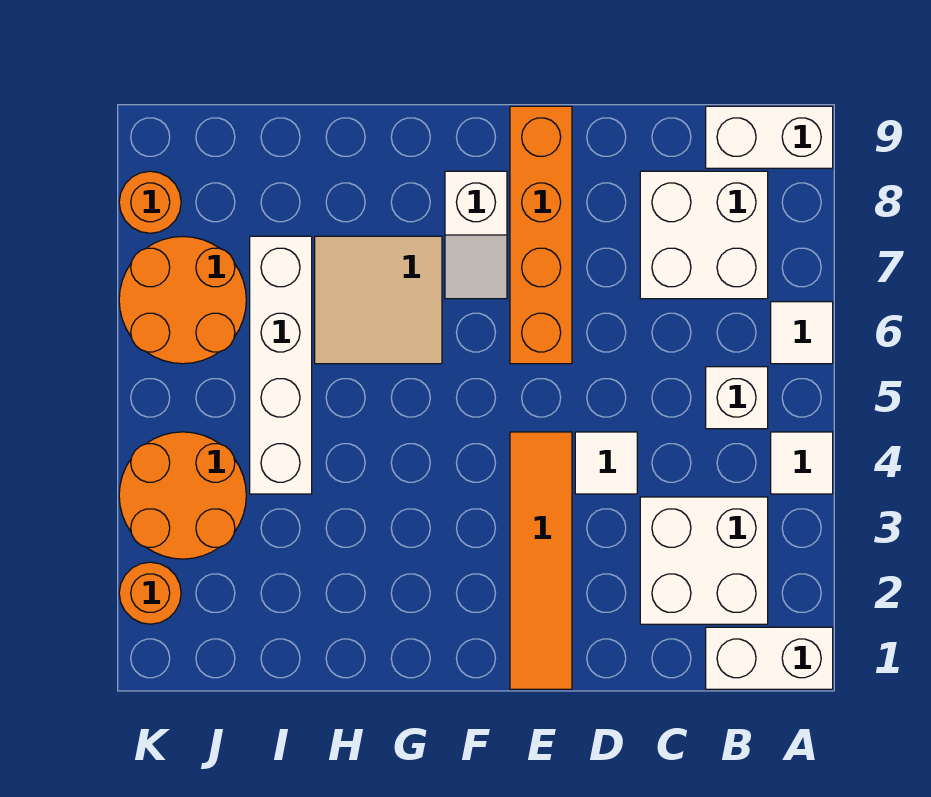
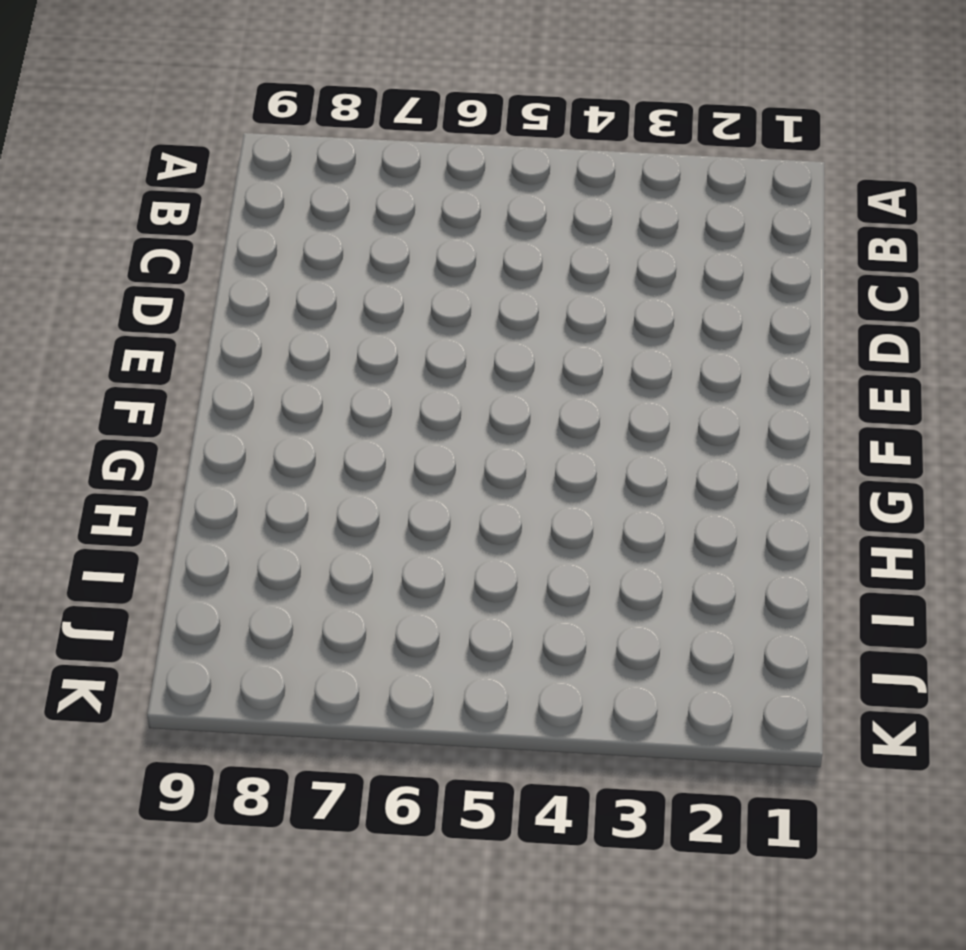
none -> white brick A1:B1 level 1
none -> white tile A4 level 1
none -> white tile A6 level 1

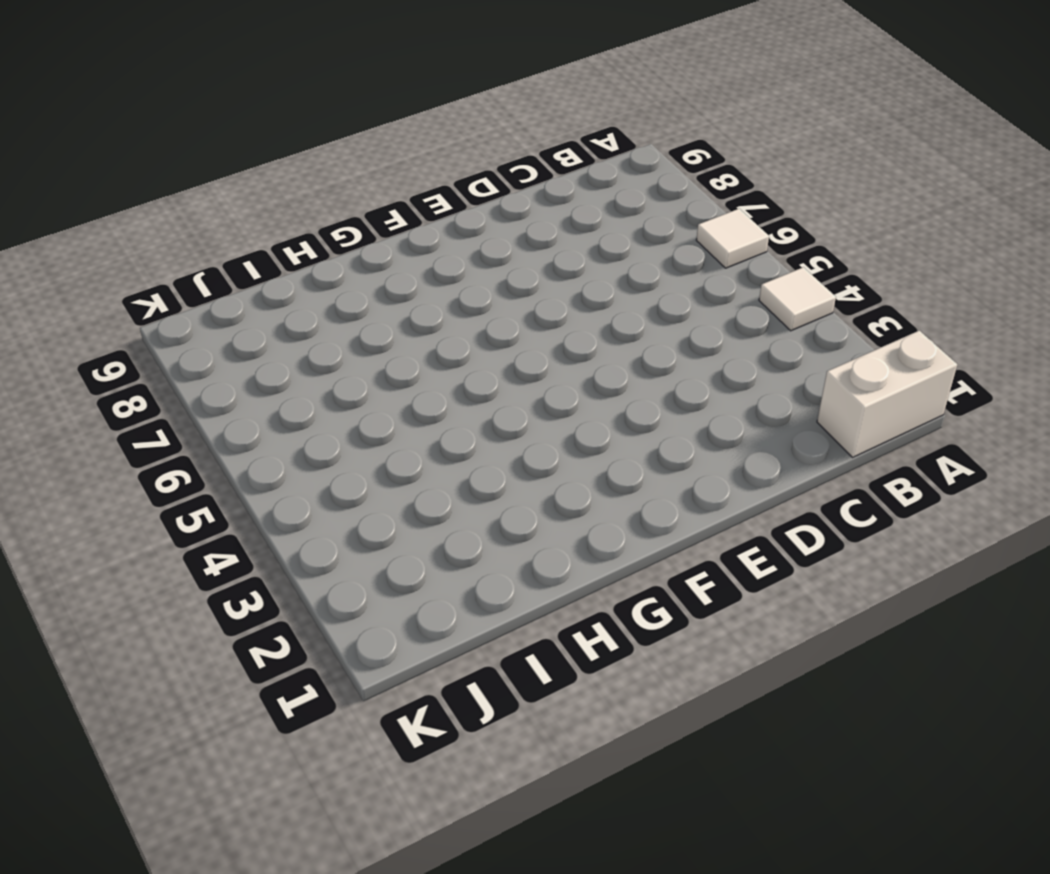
none -> white brick A9:B9 level 1
none -> white brick B2:C3 level 1
none -> white brick B5 level 1

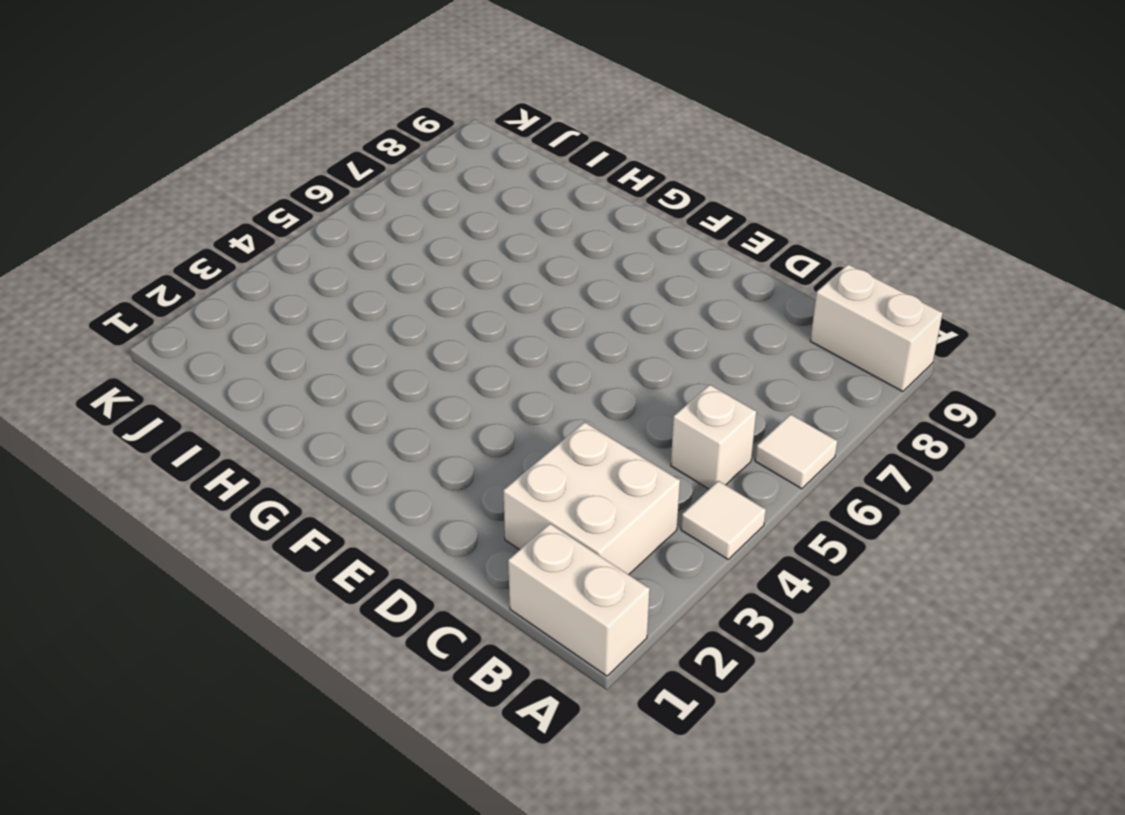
none -> white brick B7:C8 level 1
none -> white tile D4 level 1
none -> orange tile E1:E4 level 1

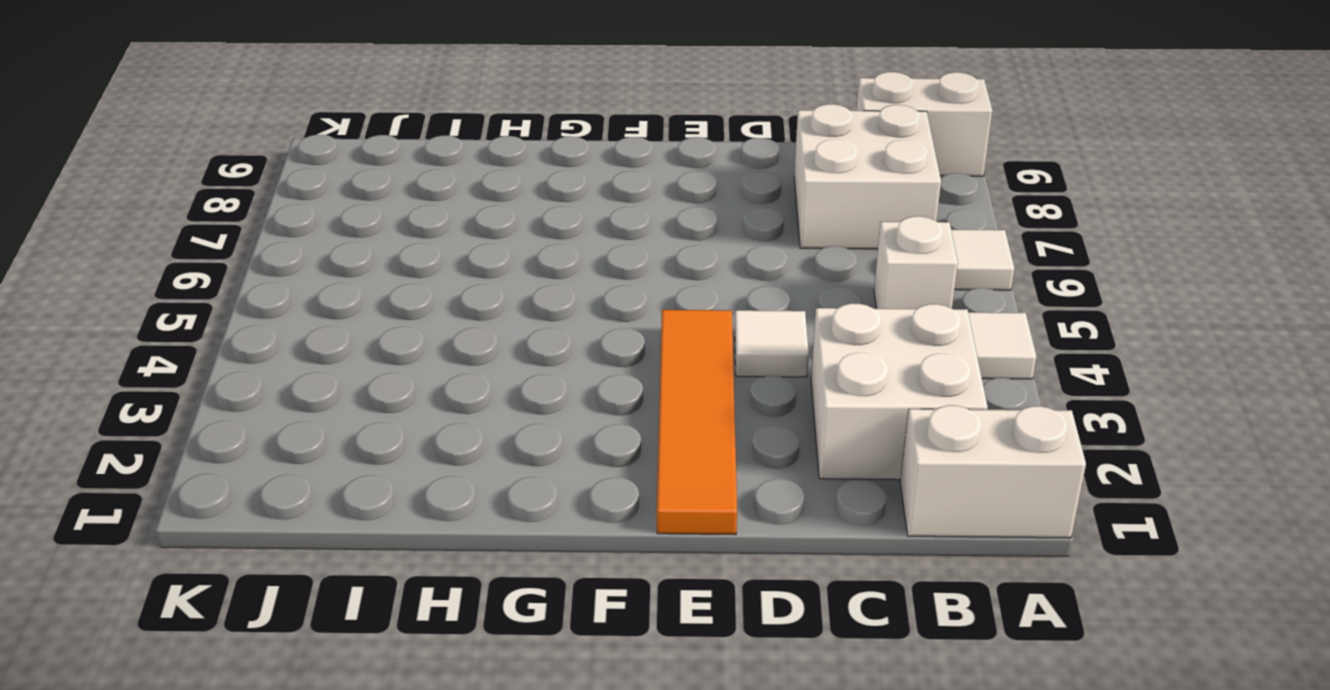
none -> orange brick E6:E9 level 1
none -> white slope F7:F8 level 1 top 8
none -> tan tile G6:H7 level 1

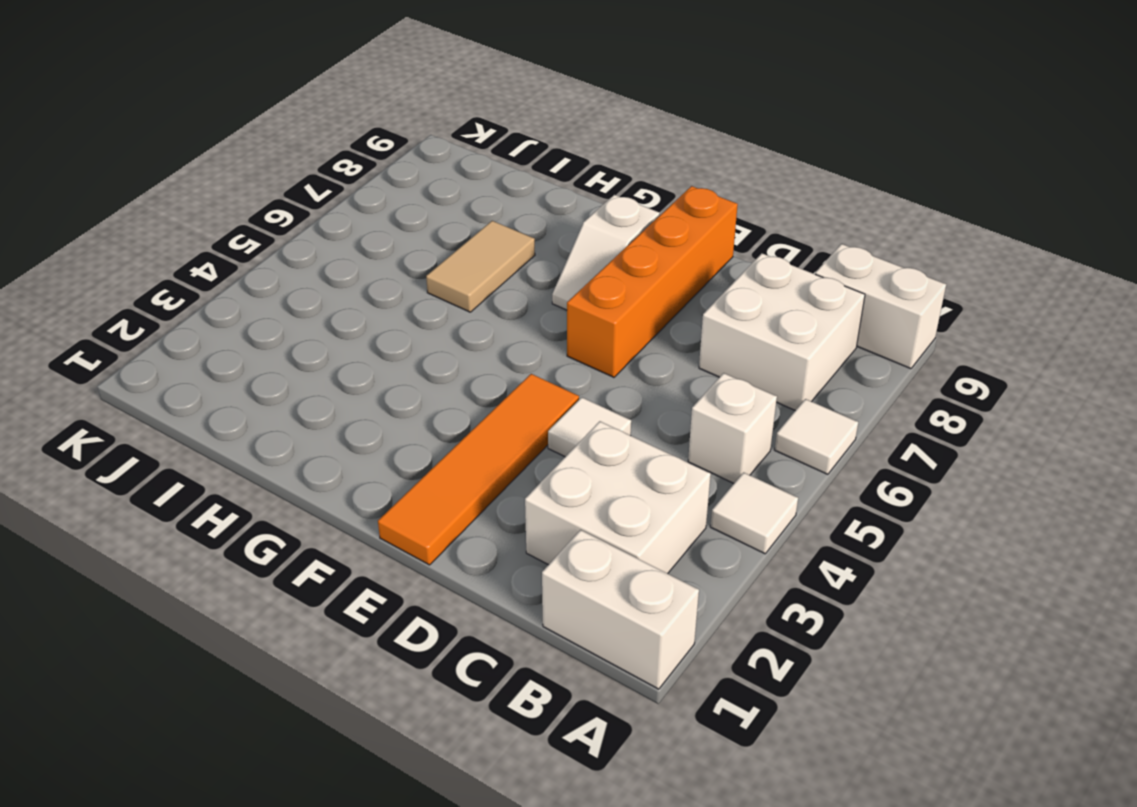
tan tile H6:H7 level 1 -> tan tile G6:H7 level 1
none -> white brick I4:I7 level 1
none -> orange round brick J3:K4 level 1
none -> orange round brick J6:K7 level 1

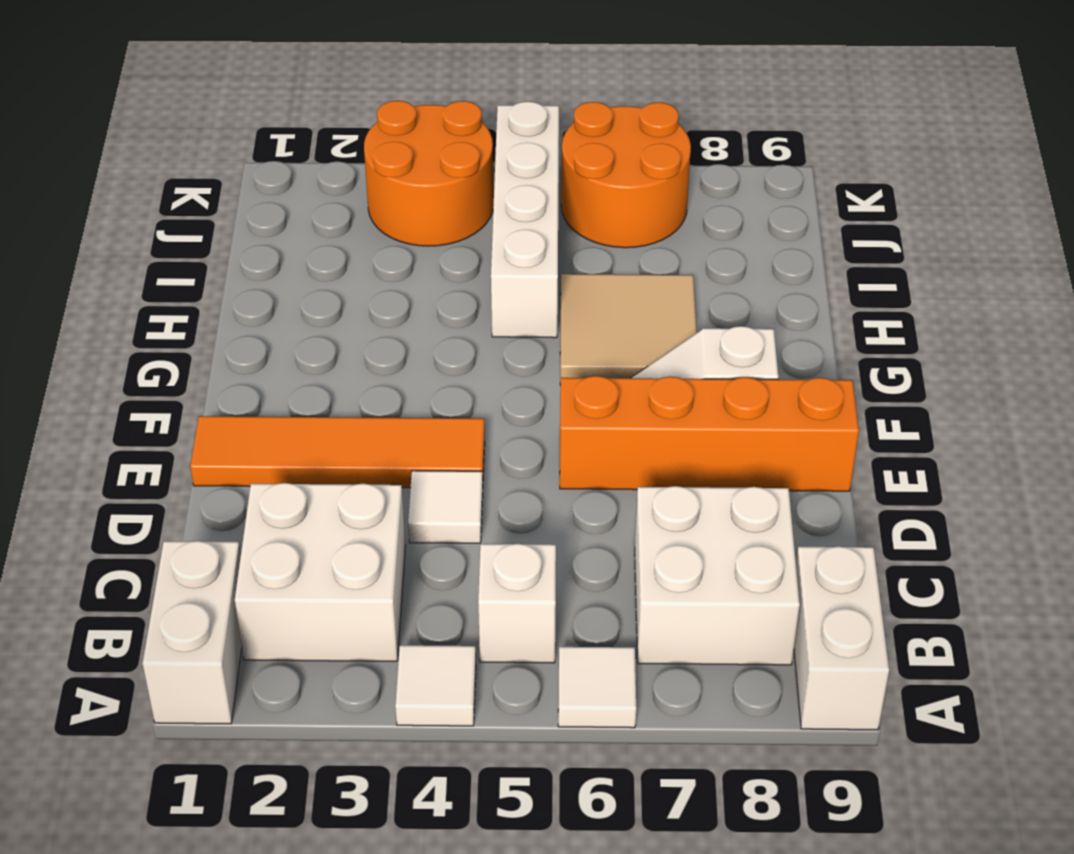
white brick H5:K5 level 1 -> white brick I4:I7 level 1
none -> orange round brick K2 level 1
none -> orange round brick K8 level 1

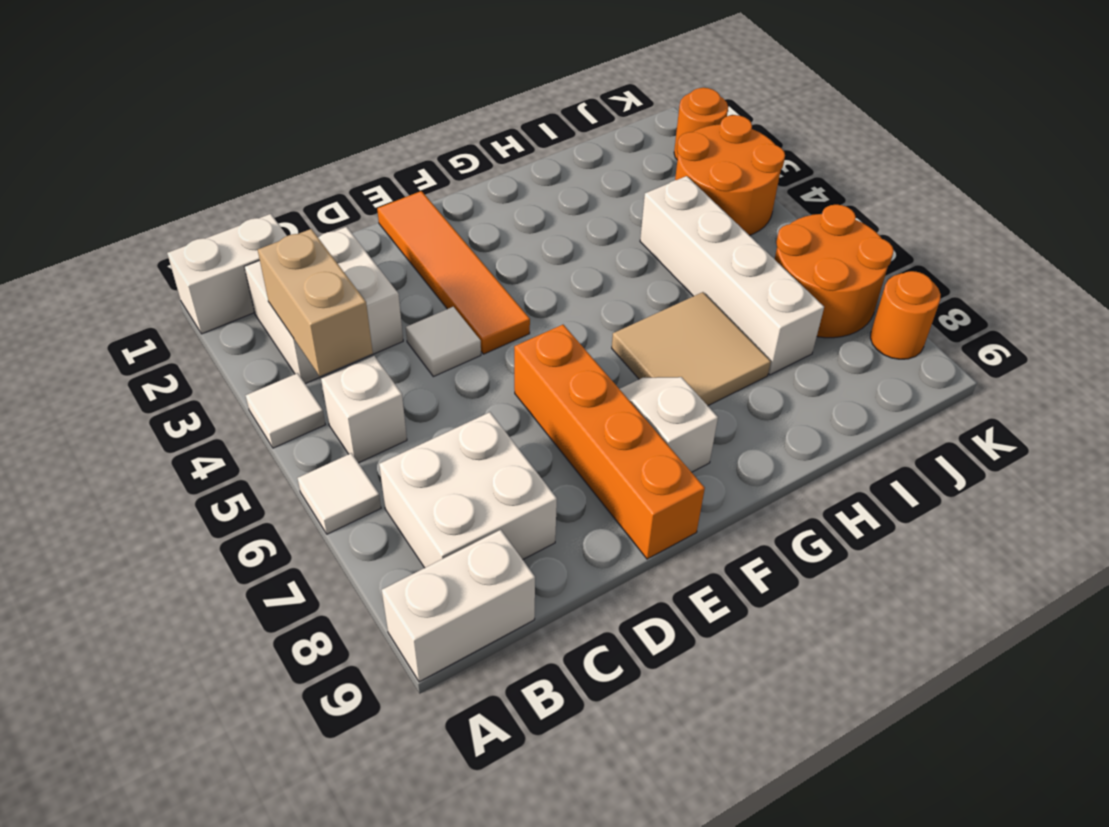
tan brick B3:B4 level 2 -> none

